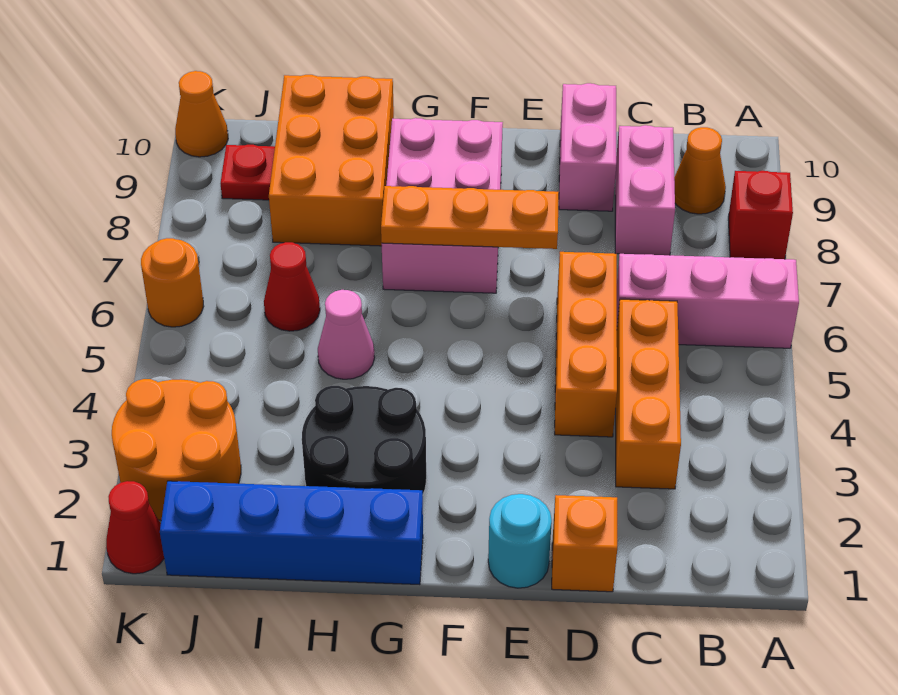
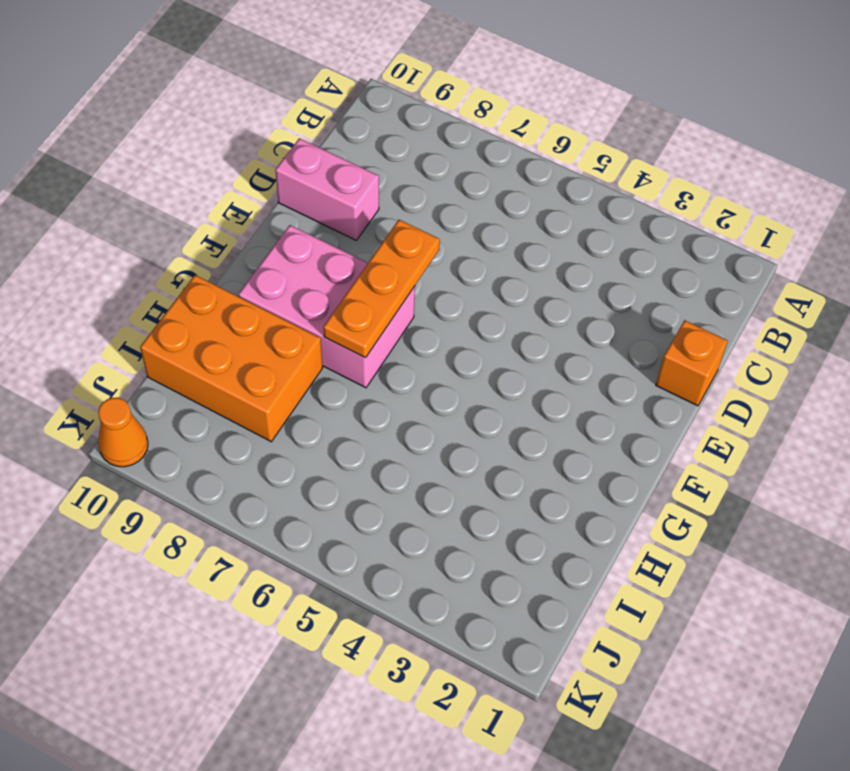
none -> pink brick A6:C6 level 1
none -> red brick A8 level 1
none -> orange cone B9 level 1

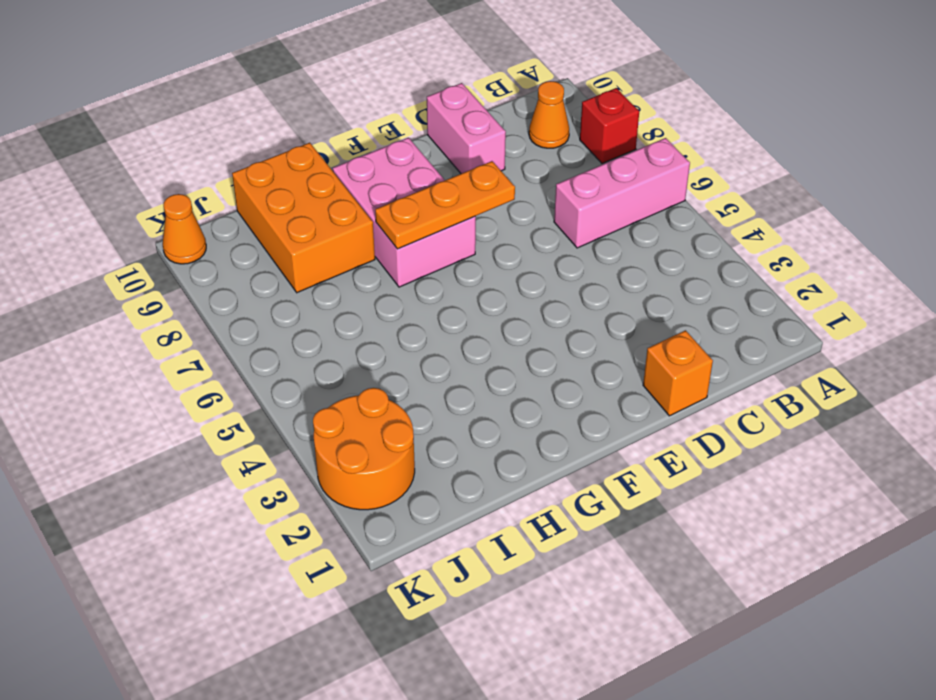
none -> orange brick C3:C5 level 1
none -> pink brick C8:C9 level 1
none -> orange brick D4:D6 level 1

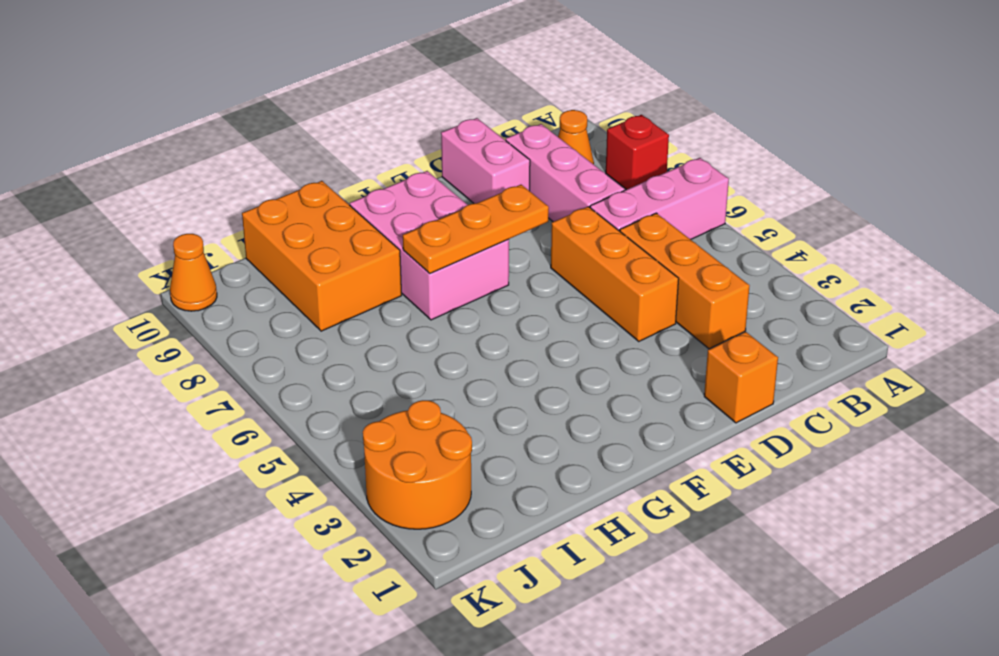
pink brick C7:C9 level 1 -> pink brick C8:C9 level 1
none -> cyan round brick E1 level 1
none -> blue brick G1:J1 level 1
none -> black round brick G2:H3 level 1

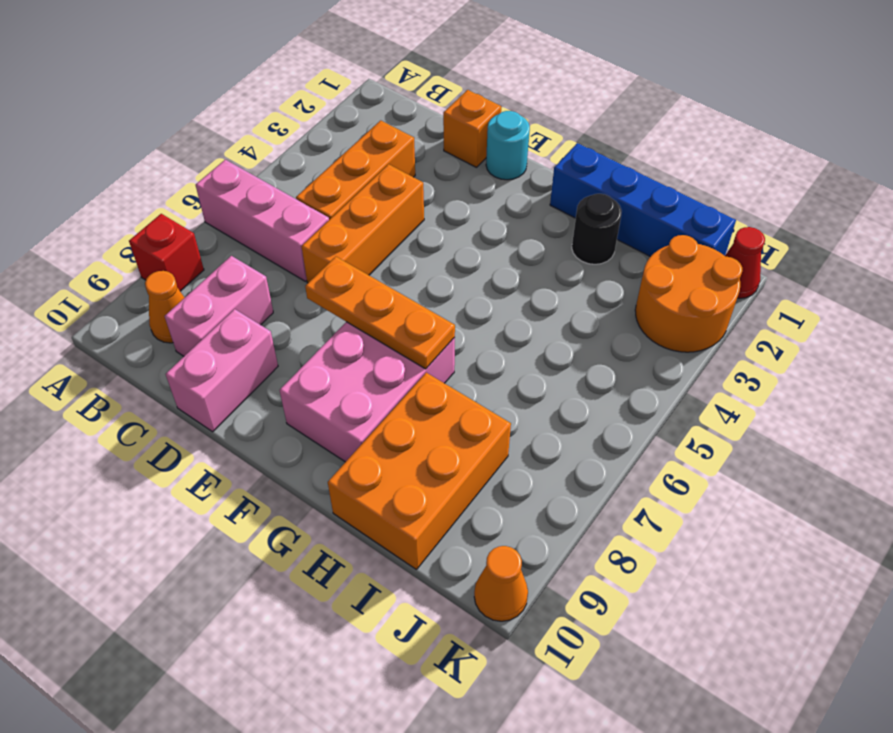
black round brick H2 level 1 -> black round brick G2:H3 level 1
none -> pink cone H5 level 1
none -> red cone I6 level 1
none -> red plate J9 level 1

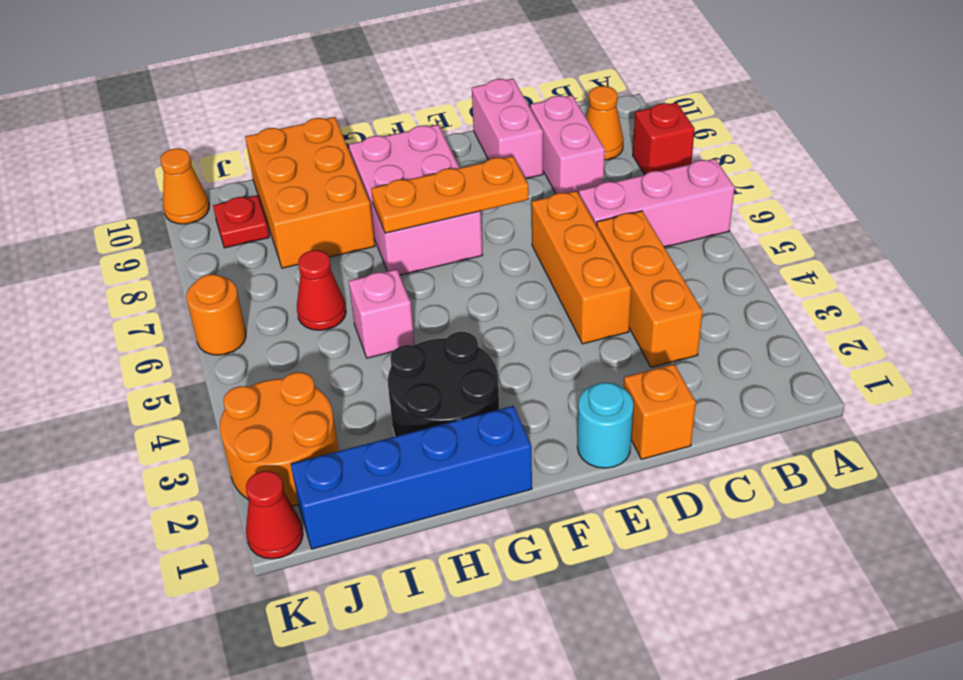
pink brick H5 level 1 -> pink cone H5 level 1

